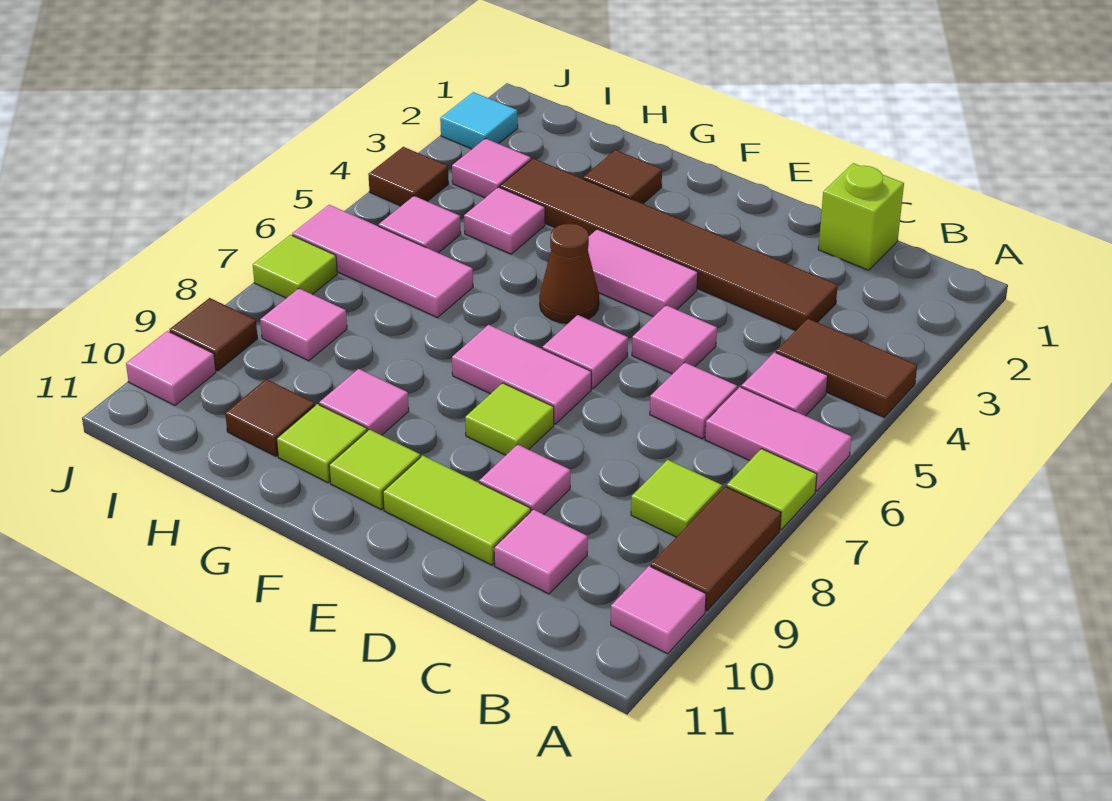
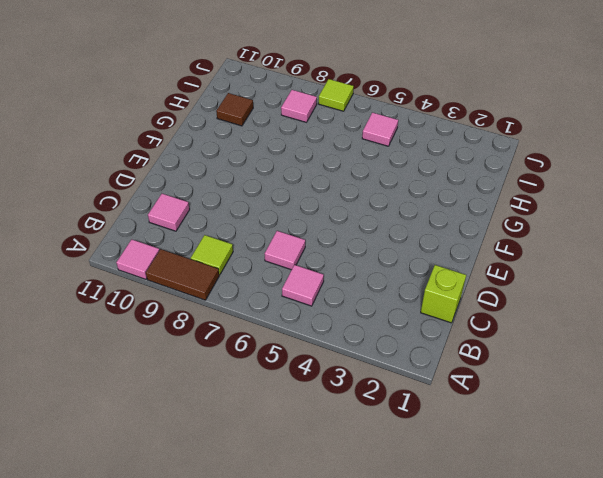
none -> brown tile A4:B4 level 1
none -> pink tile A6:B6 level 1
none -> lime tile A7 level 1
none -> brown tile C3:H3 level 1

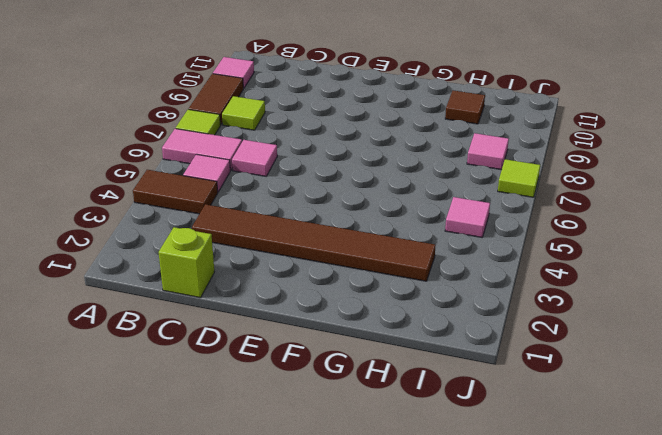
none -> pink tile C10 level 1
none -> pink tile D5 level 1
none -> pink tile D9 level 1
none -> lime tile D10:E10 level 1

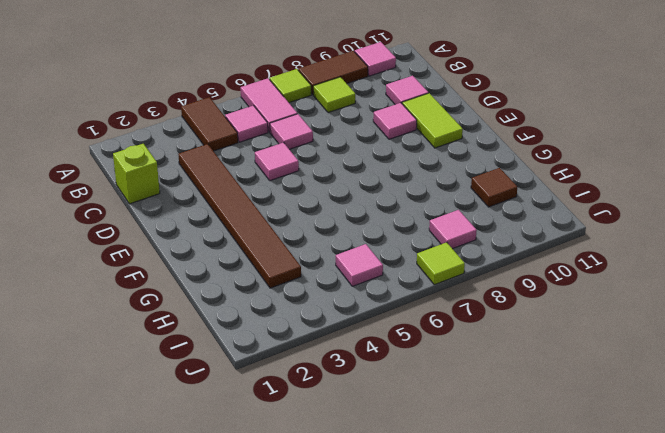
none -> pink tile E4:F4 level 1
none -> pink tile E6 level 1
none -> pink tile E7:F7 level 1
none -> lime tile E8 level 1

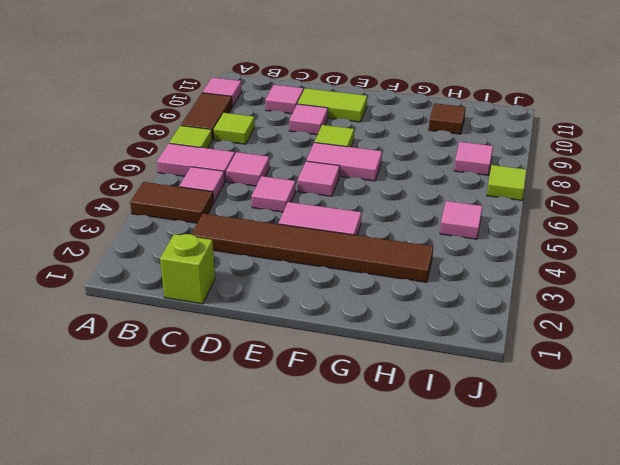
none -> brown cone F5 level 1
none -> lime tile F10 level 1
none -> brown tile G2 level 1
none -> pink tile G9 level 1

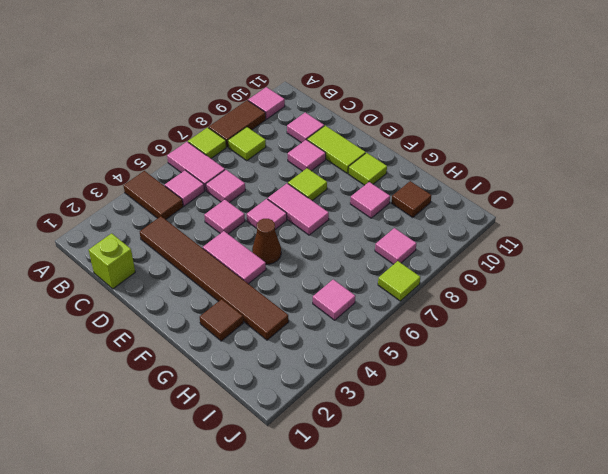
none -> lime tile G10 level 1
none -> pink tile H4 level 1
none -> pink tile H6:J6 level 1
none -> pink tile I3 level 1

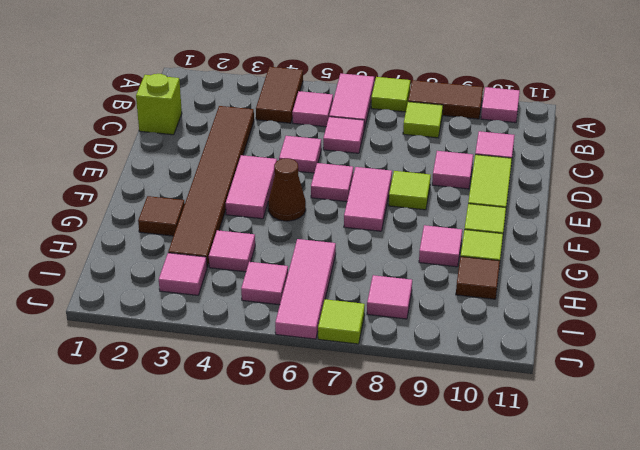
none -> cyan tile J2 level 1
none -> brown tile J4 level 1
none -> brown tile J9 level 1
none -> pink tile J10 level 1

